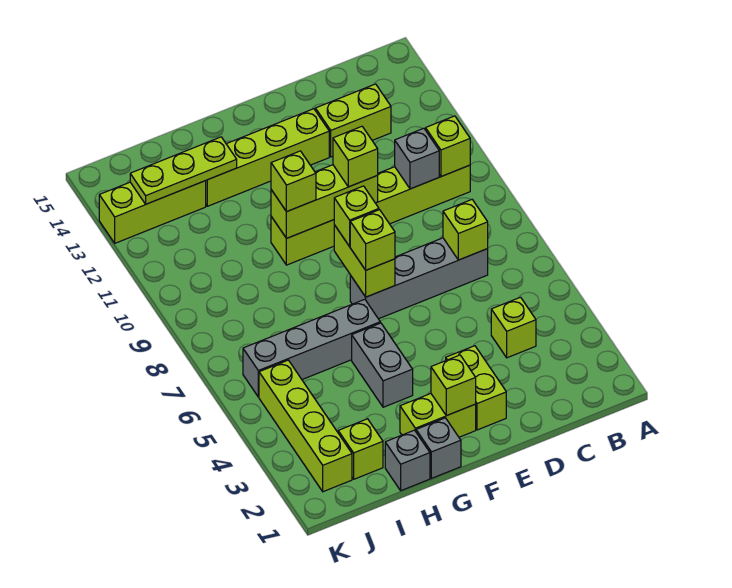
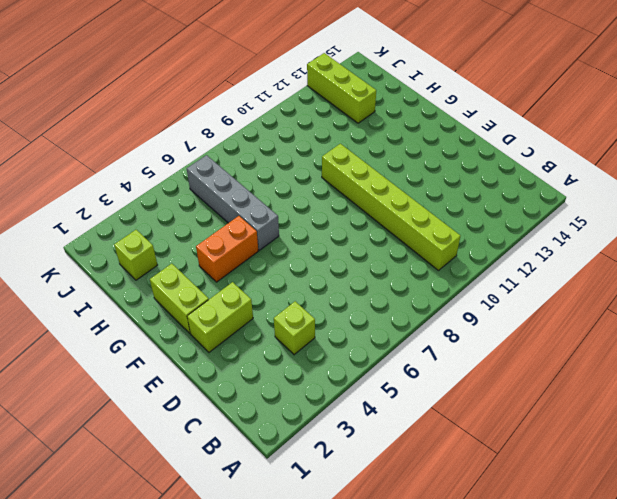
orange brick G4:G5 level 1 -> grey brick G4:G5 level 1
none -> grey brick C7:F7 level 1
none -> lime brick C13:D13 level 1
none -> lime brick E13:H13 level 1

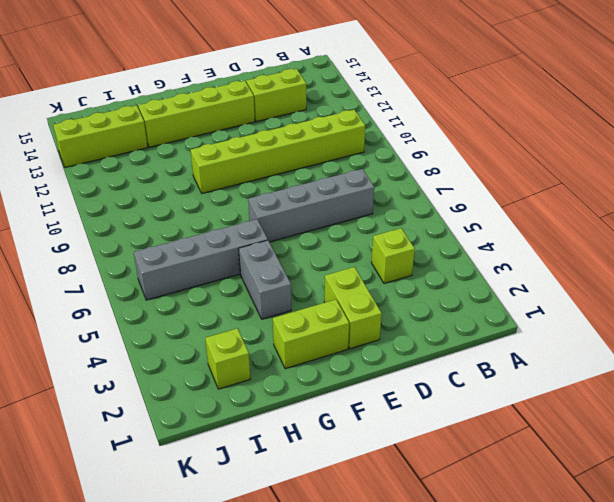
none -> grey brick G1 level 1
none -> grey brick H1 level 1
none -> lime brick J2:J5 level 1

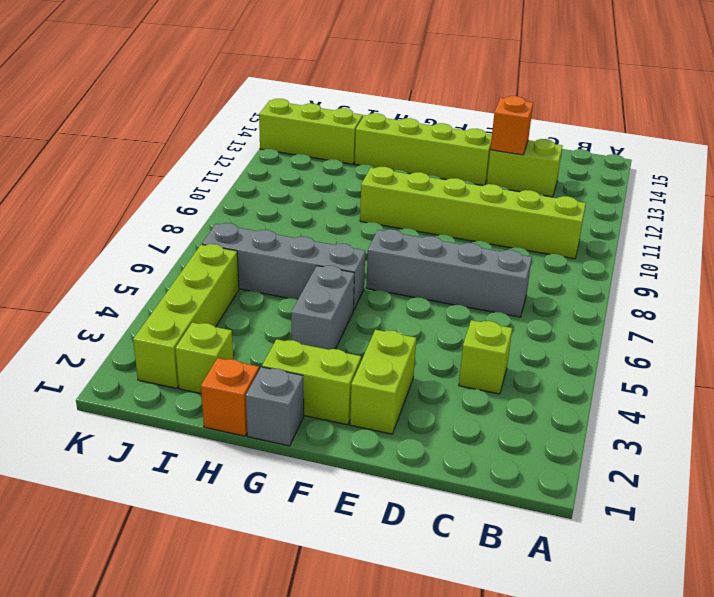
orange brick D13 level 2 -> none
orange brick H1 level 1 -> grey brick H1 level 1
none -> lime brick B10 level 2
none -> lime brick C7 level 2
none -> grey brick C10 level 2

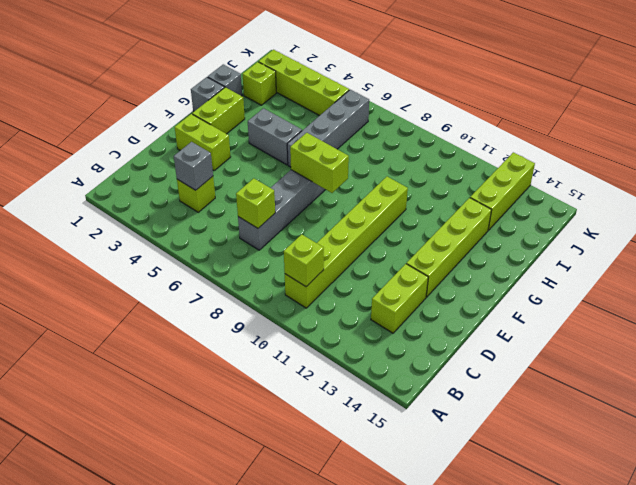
grey brick C4 level 2 -> grey brick C10 level 2
none -> lime brick E10:G10 level 2
none -> lime brick F2 level 2
none -> lime plate H13:J13 level 2

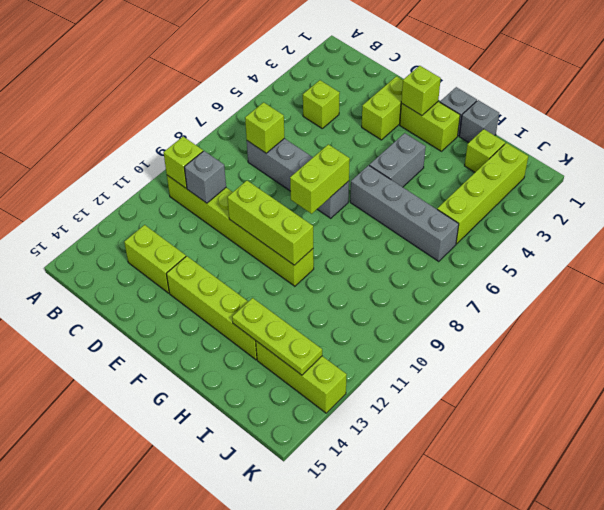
none -> lime brick E10 level 3
none -> lime brick F7 level 3
none -> lime brick F8 level 3

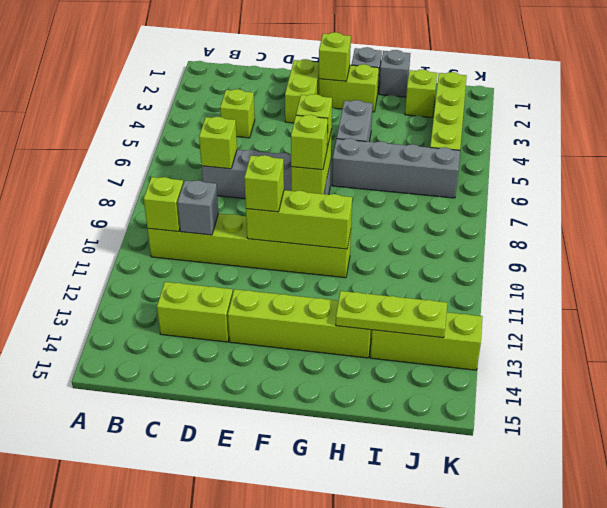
none -> lime brick G10 level 3

